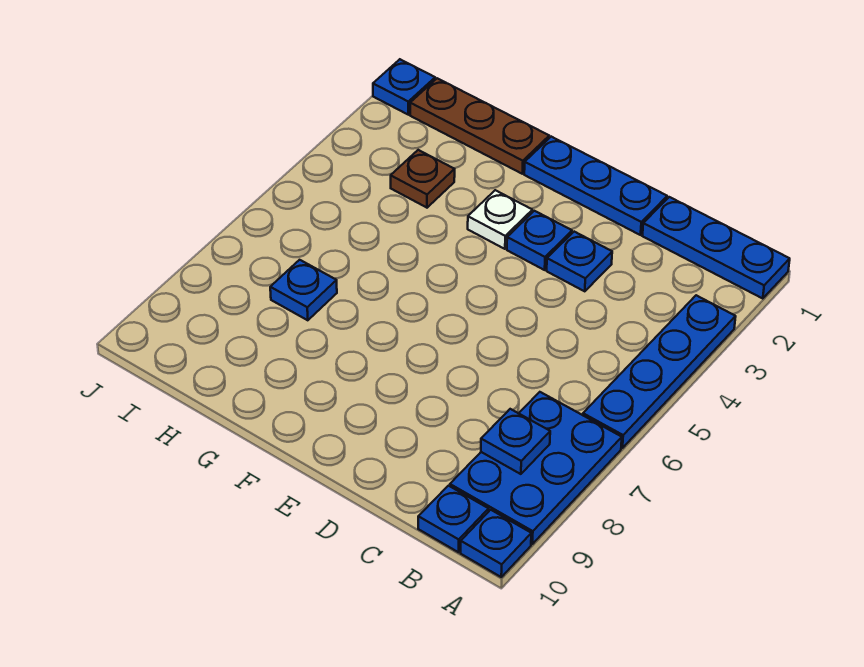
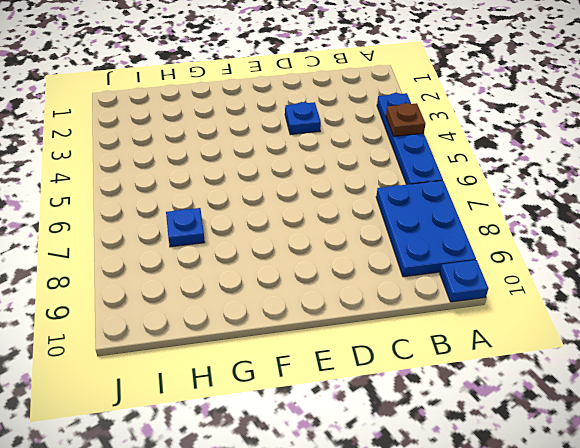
brown plate A4 level 2 -> brown plate H3 level 1
none -> blue plate A1:C1 level 1
none -> blue plate B10 level 1
none -> blue plate D1:F1 level 1

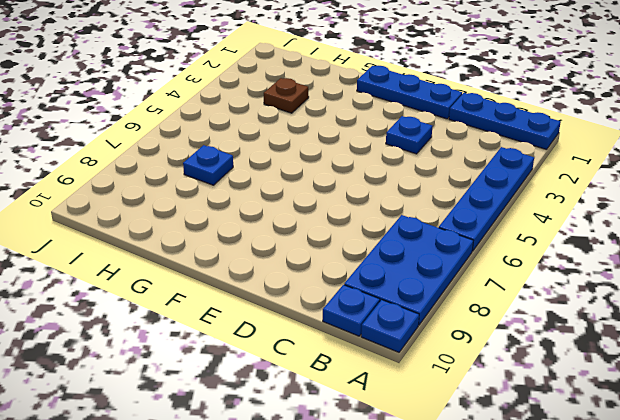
none -> blue plate E3 level 1
none -> white plate F3 level 1
none -> brown plate G1:I1 level 1

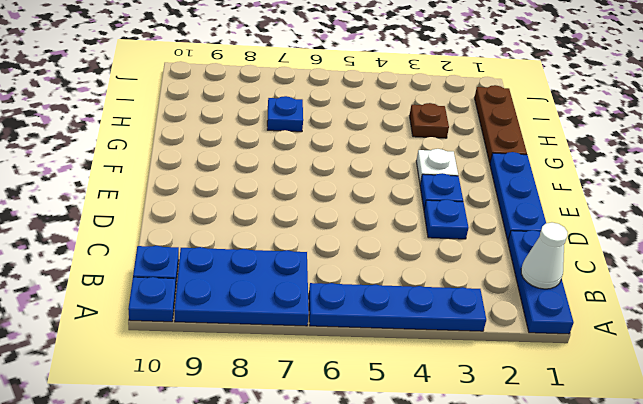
white cone B1 level 2 -> none
none -> blue plate J1 level 1
none -> blue plate B8 level 2

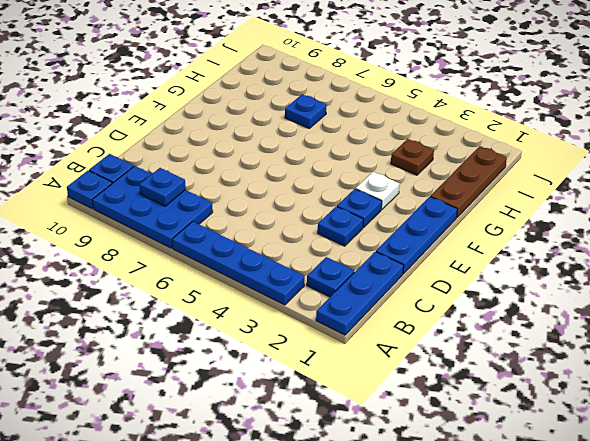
blue plate B2 level 1 -> blue plate J1 level 1

